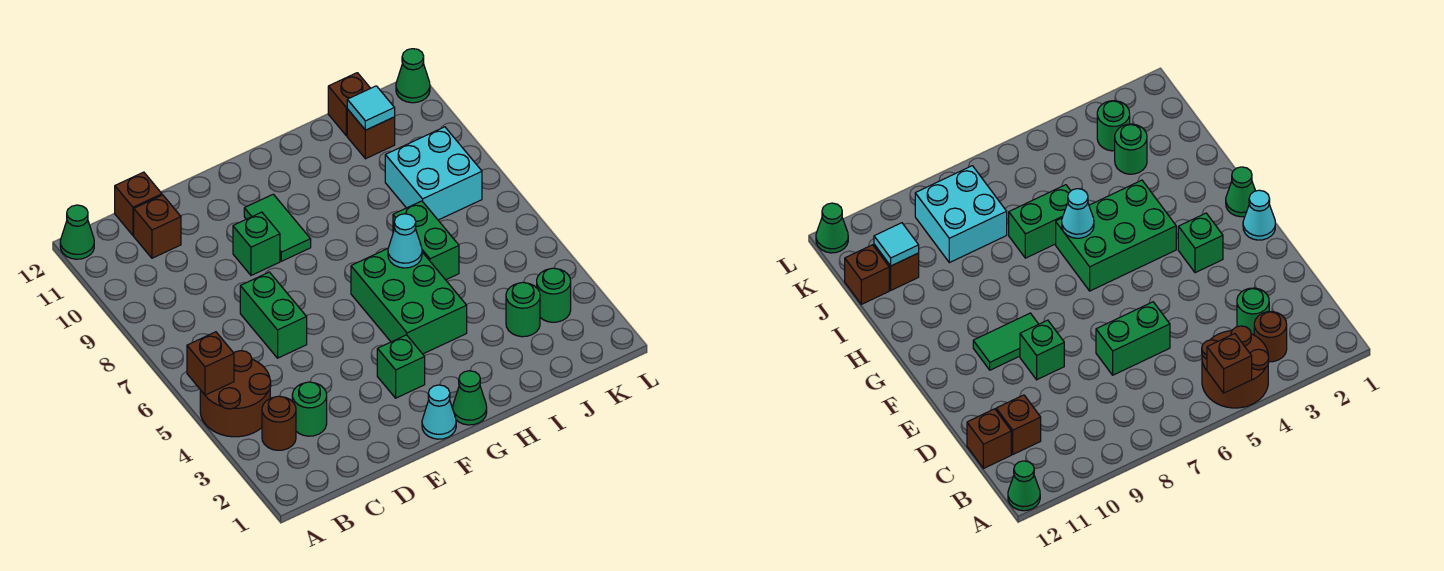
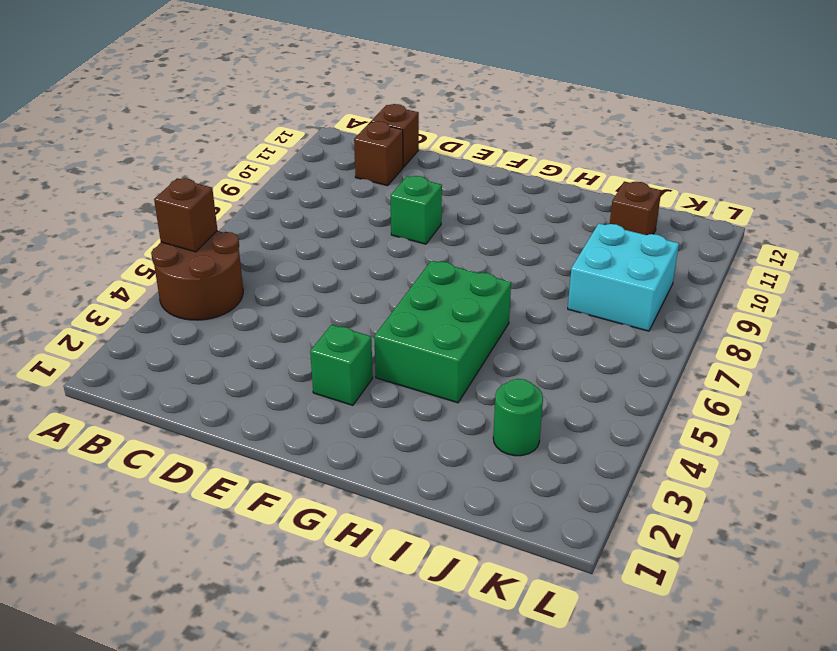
none -> green cone A12 level 1
none -> brown round brick B3 level 1
none -> green round brick C3 level 1

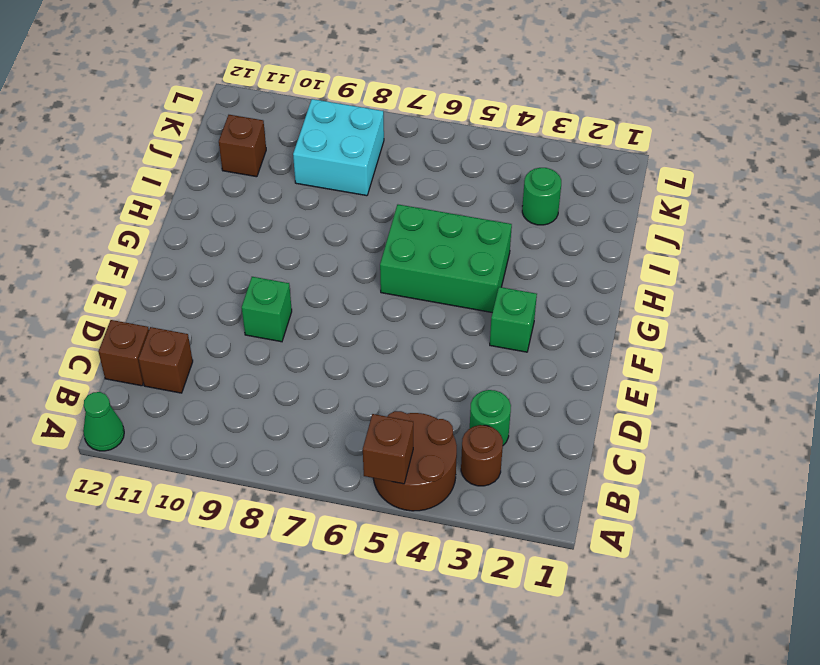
none -> green brick D6:D7 level 1
none -> cyan cone F1 level 1
none -> green tile F9:F10 level 1

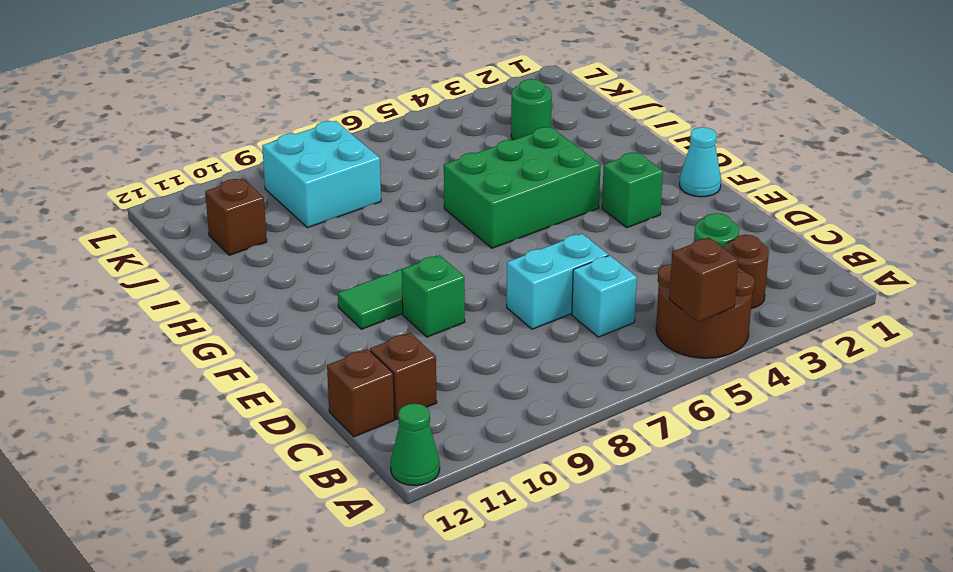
cyan brick C6 level 1 -> none
cyan brick D6:D7 level 1 -> green brick D6:D7 level 1
none -> green cone G1 level 1
none -> green brick I6:I7 level 1
none -> brown brick J12 level 1

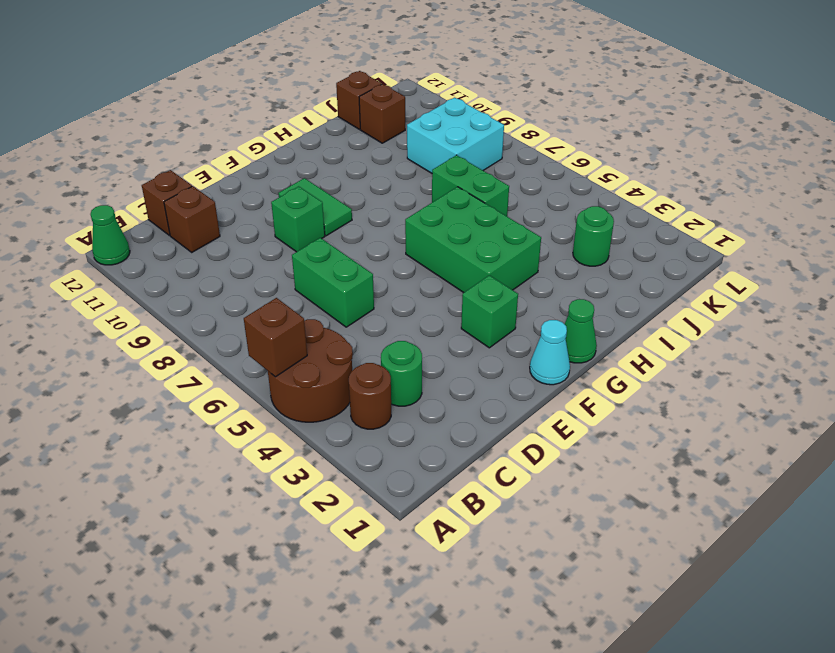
none -> green round brick K3 level 1
none -> green cone L12 level 1
none -> cyan cone H6 level 2

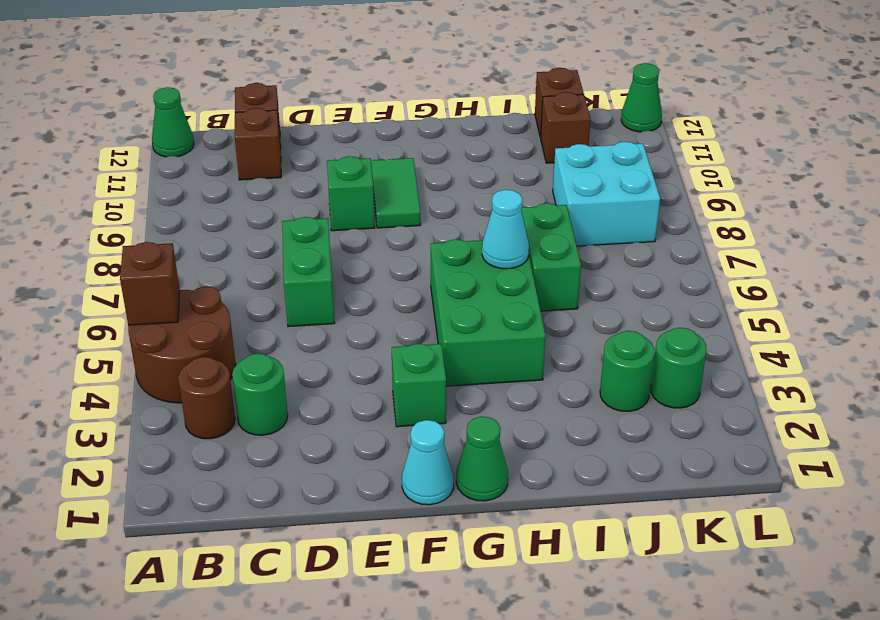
none -> cyan tile J11 level 2

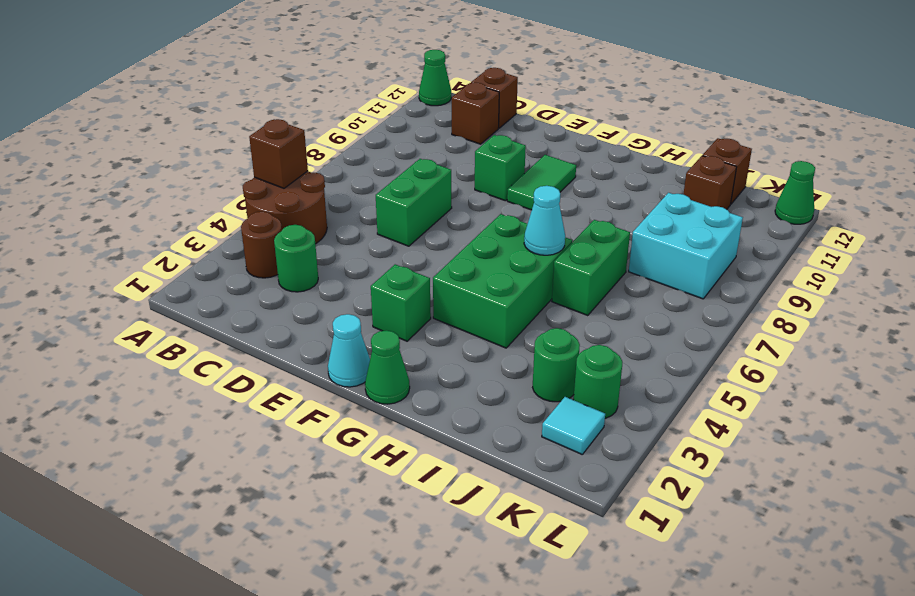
cyan tile K2 level 1 -> cyan tile J11 level 2

